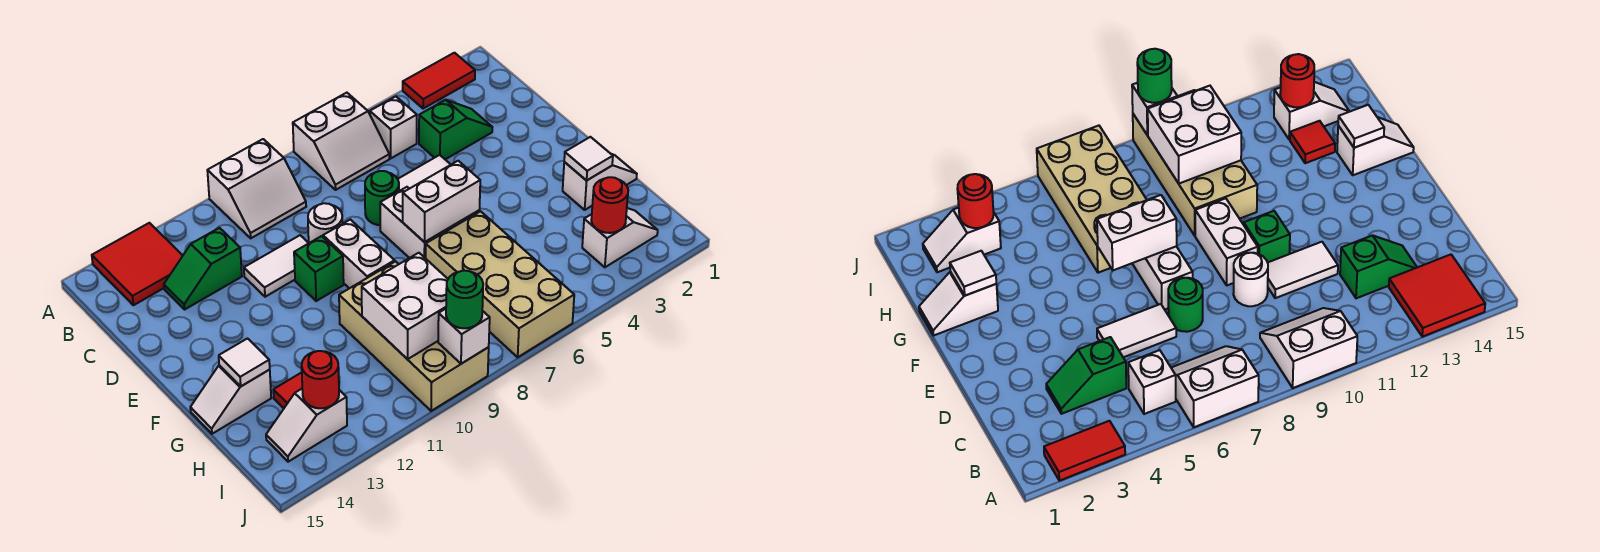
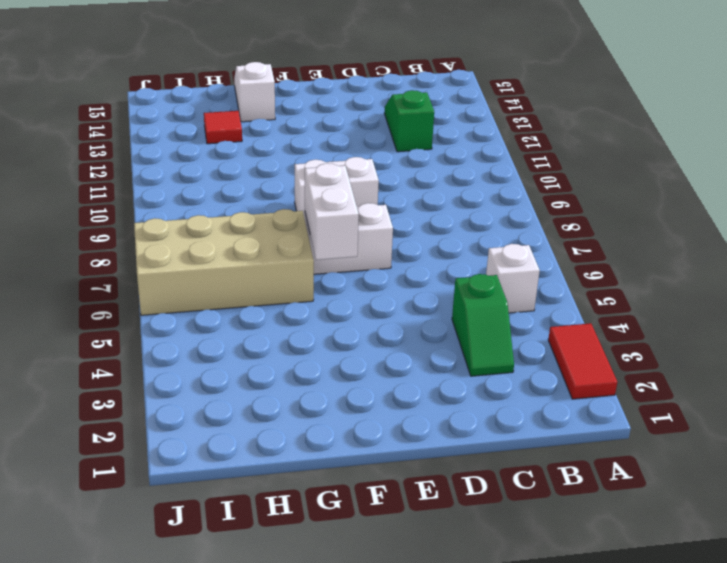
none -> white slope A6:B7 level 1 top A
none -> white slope A9:B10 level 1 top A
none -> red tile A13:B14 level 1

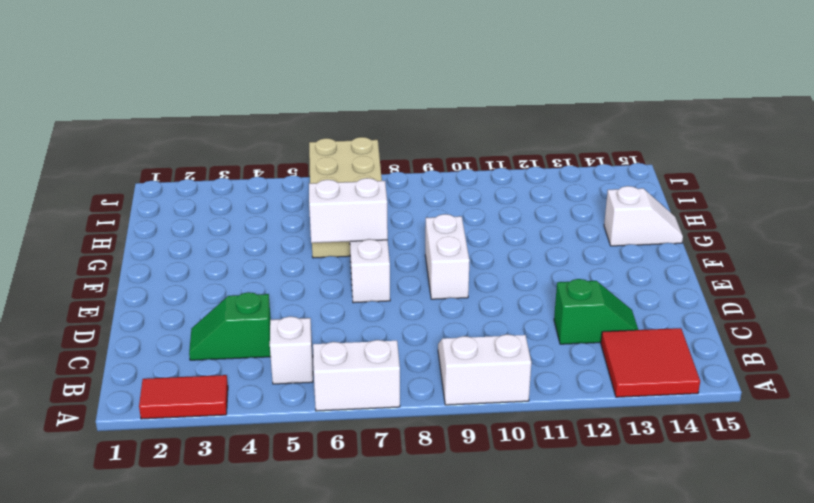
none -> white tile D5:D6 level 1
none -> green round brick D7 level 1
none -> white round brick D9 level 1

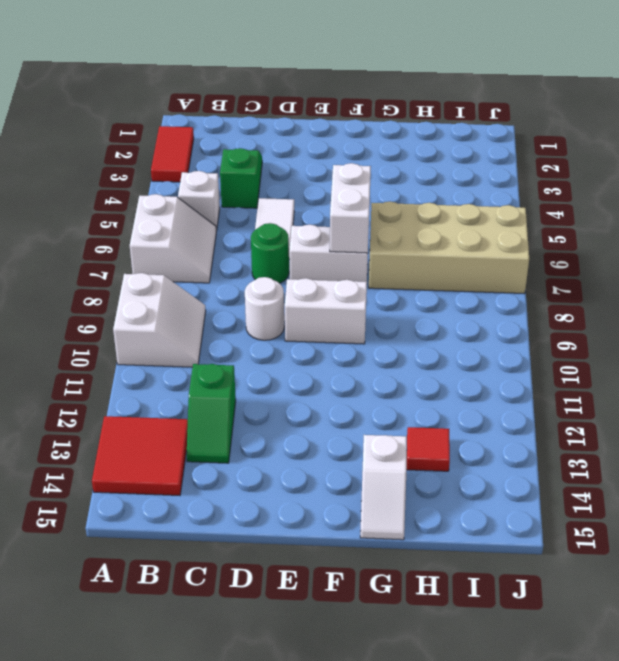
none -> white tile D10:D11 level 1
none -> green brick E10 level 1
none -> white slope G1:G2 level 1 top 2

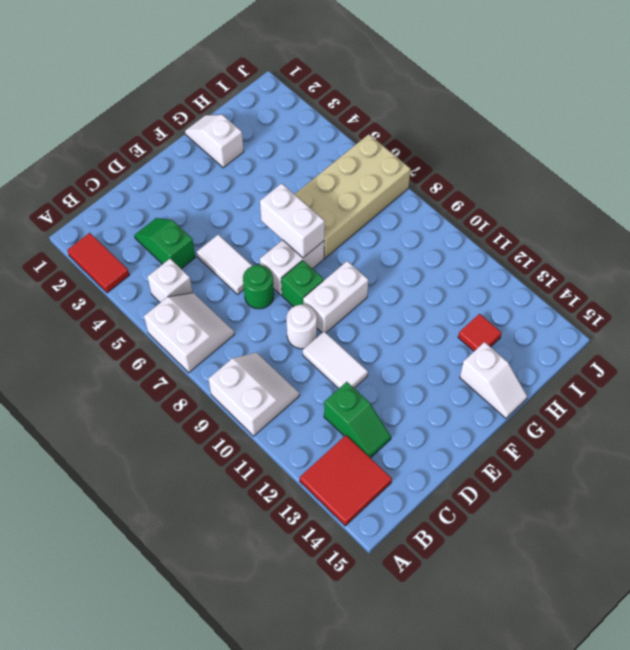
green brick E8 level 1 -> green brick E10 level 1
none -> tan brick G9:J10 level 1
none -> white slope I2:I3 level 1 top 3
none -> white slope I13:I14 level 1 top 13

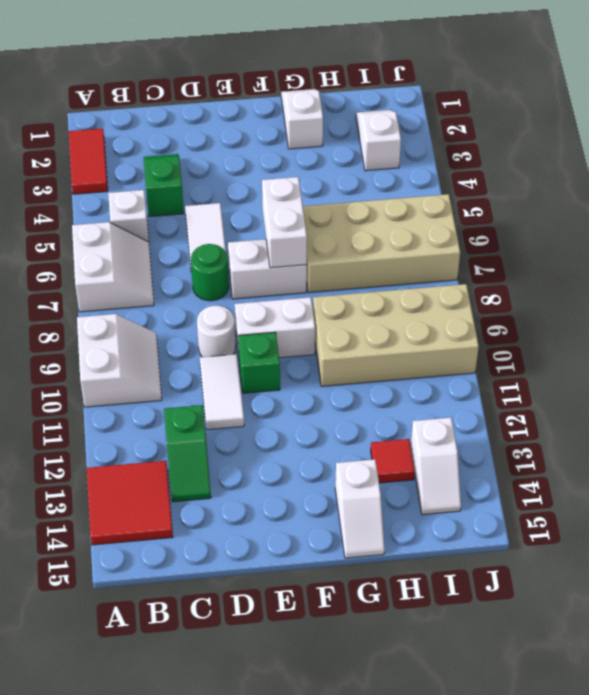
none -> white tile G2 level 2
none -> white tile G14 level 2
none -> white brick H9:I10 level 2

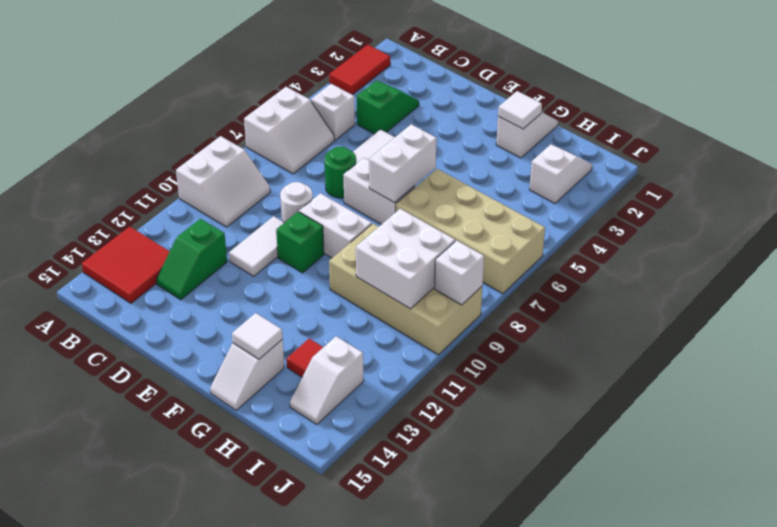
none -> red round brick I3 level 2
none -> red round brick I13 level 2
none -> green round brick J9 level 3

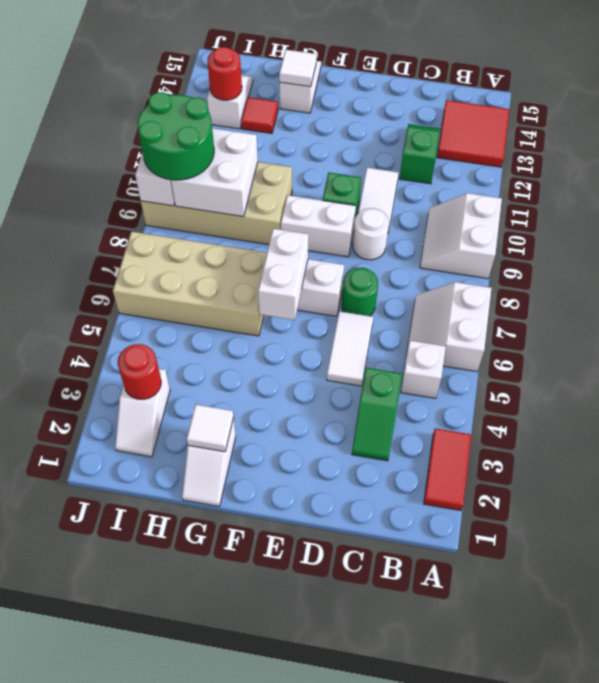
green round brick I9:J10 level 3 -> green round brick J9 level 3

